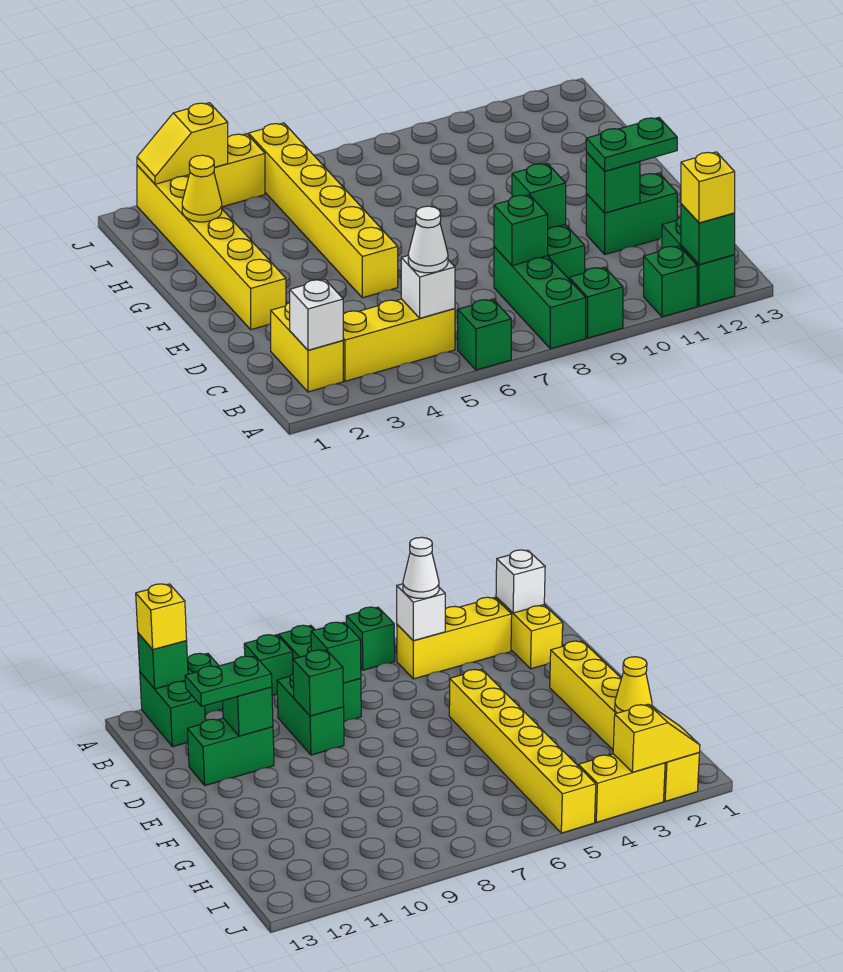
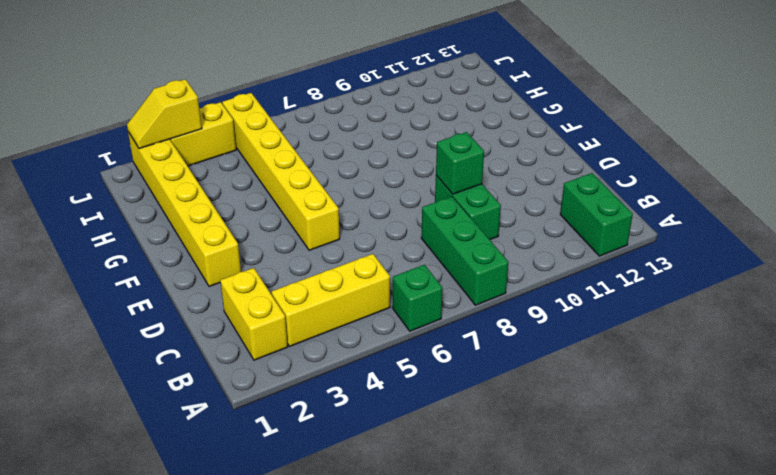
none -> green brick A9 level 1
none -> green brick A11 level 1
none -> green brick D11:D12 level 1

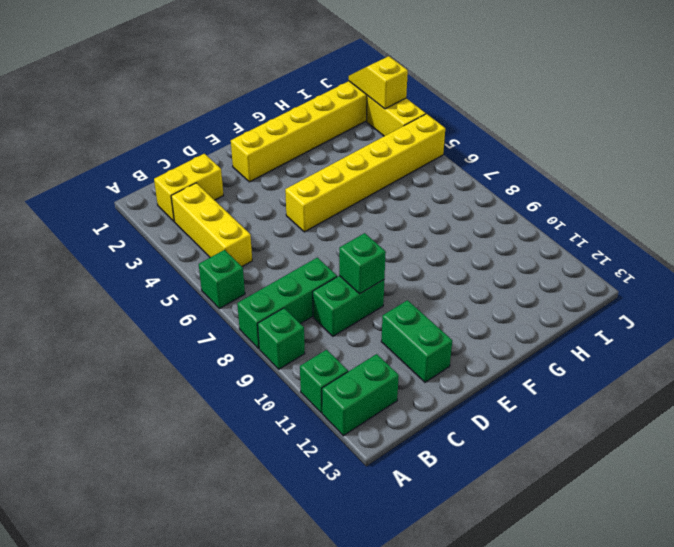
none -> green brick A12 level 2
none -> white brick B2 level 2
none -> white brick B5 level 2

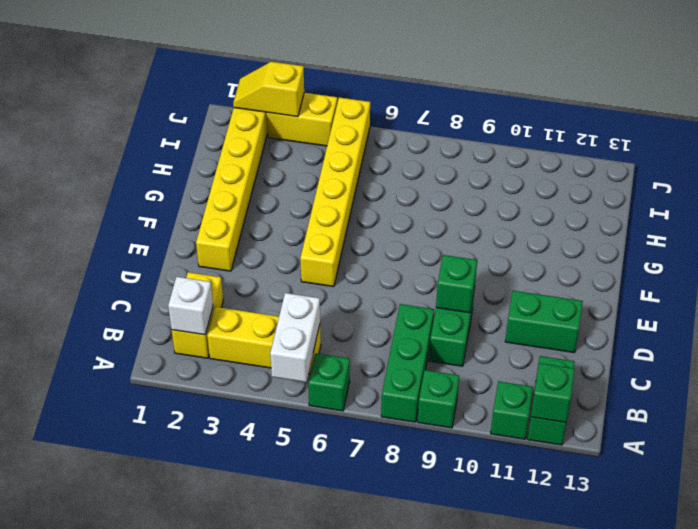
white brick A5:B5 level 2 -> white brick B5 level 2
none -> green brick C8 level 2
none -> green brick D11 level 2
none -> yellow cone H2 level 2

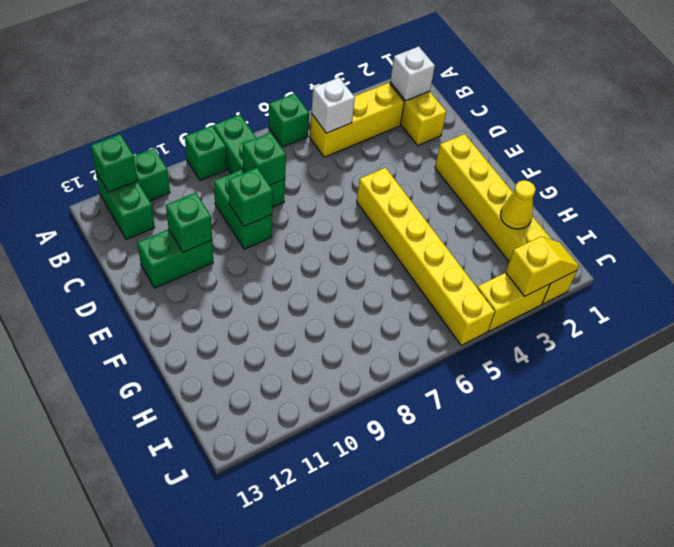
none -> yellow brick A12 level 3
none -> white cone B5 level 3
none -> green plate D11:D12 level 3

